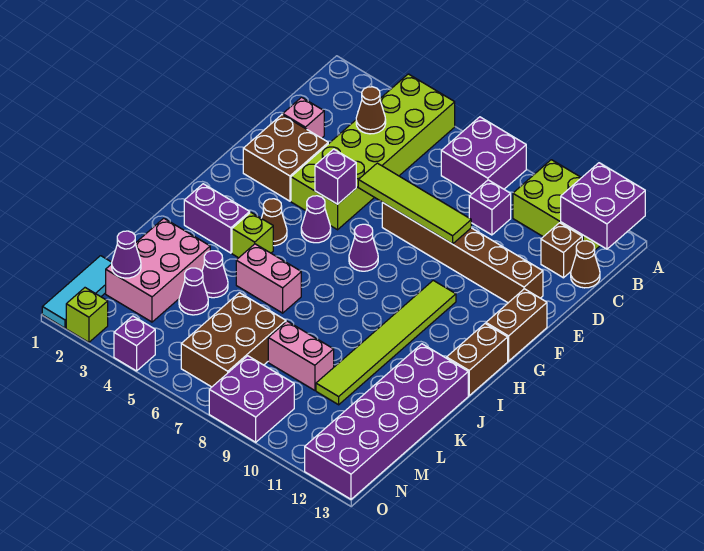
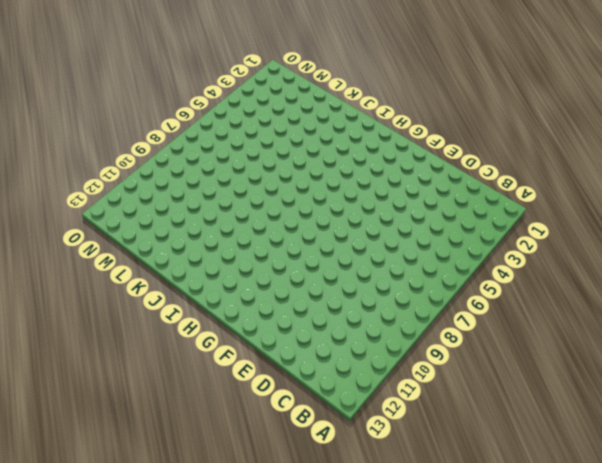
none -> lime brick A4:F5 level 1
none -> purple brick A7:B8 level 1
none -> lime brick A10:B12 level 1
none -> purple brick C9 level 1

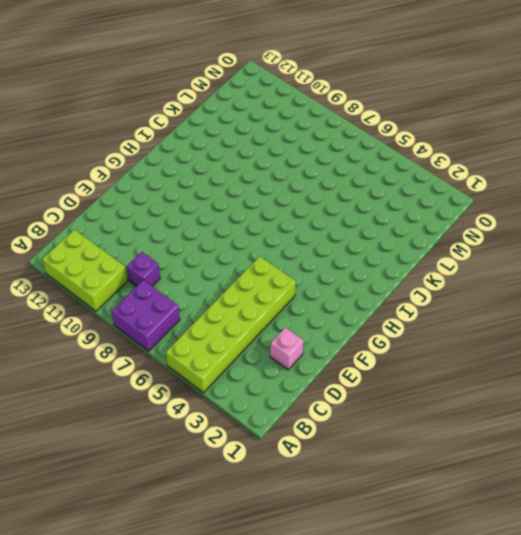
none -> brown brick C12 level 1
none -> brown cone C13 level 1
none -> brown brick E2:F3 level 1
none -> brown brick E7:E12 level 1

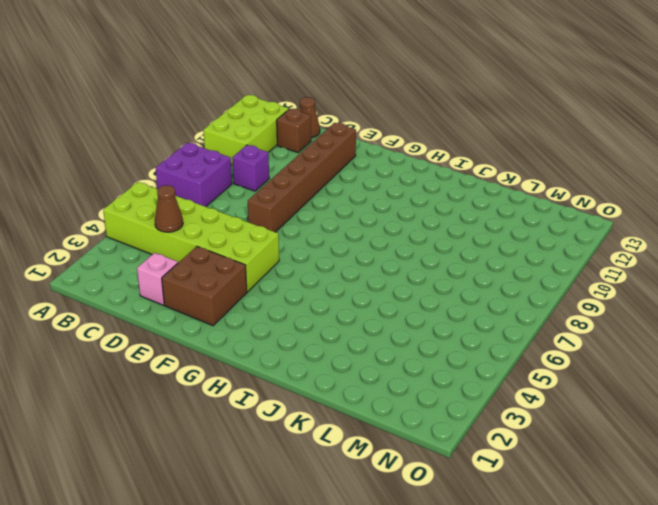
none -> brown brick F13:G13 level 1
none -> purple cone G5 level 1
none -> purple cone G7 level 1
none -> lime tile G10:L10 level 1

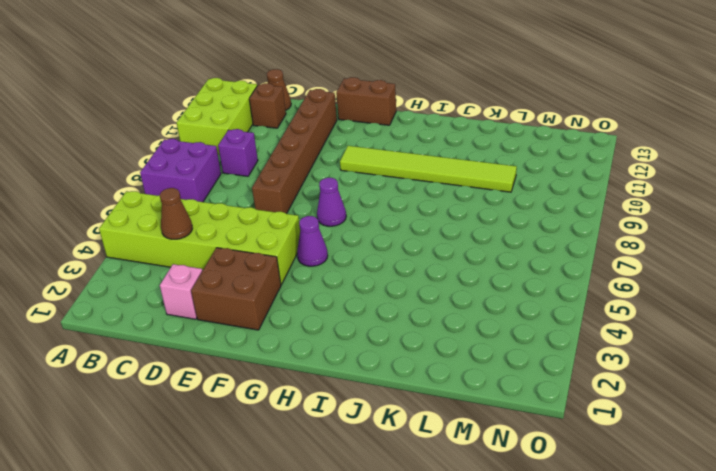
none -> brown cone H4 level 1
none -> brown brick H13:I13 level 1
none -> purple brick I2:I3 level 1
none -> lime brick I4 level 1

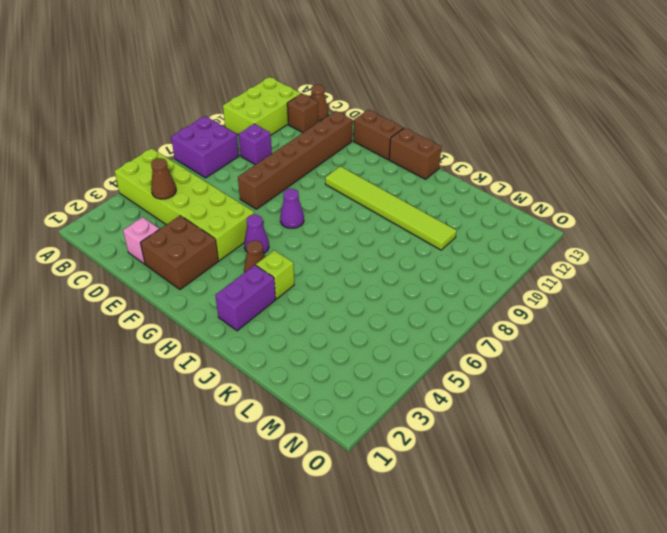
none -> pink brick J5:J6 level 1
none -> purple brick J12:O13 level 1
none -> pink brick K2:M3 level 1
none -> purple cone K4 level 1

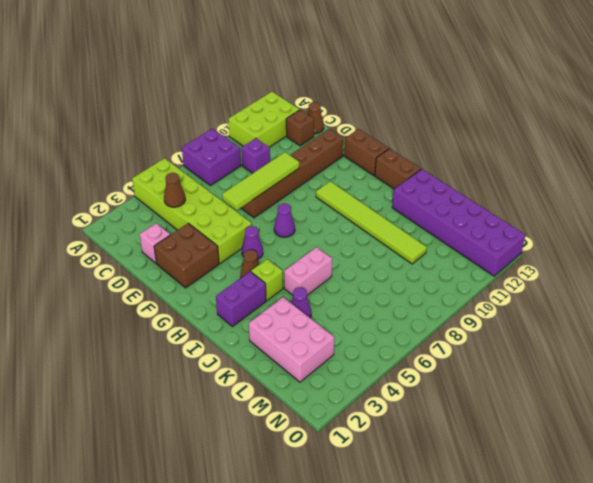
none -> purple cone L4 level 1
none -> brown brick L6:N7 level 1
none -> pink brick L8:L9 level 1
none -> cyan tile M1:O1 level 1

